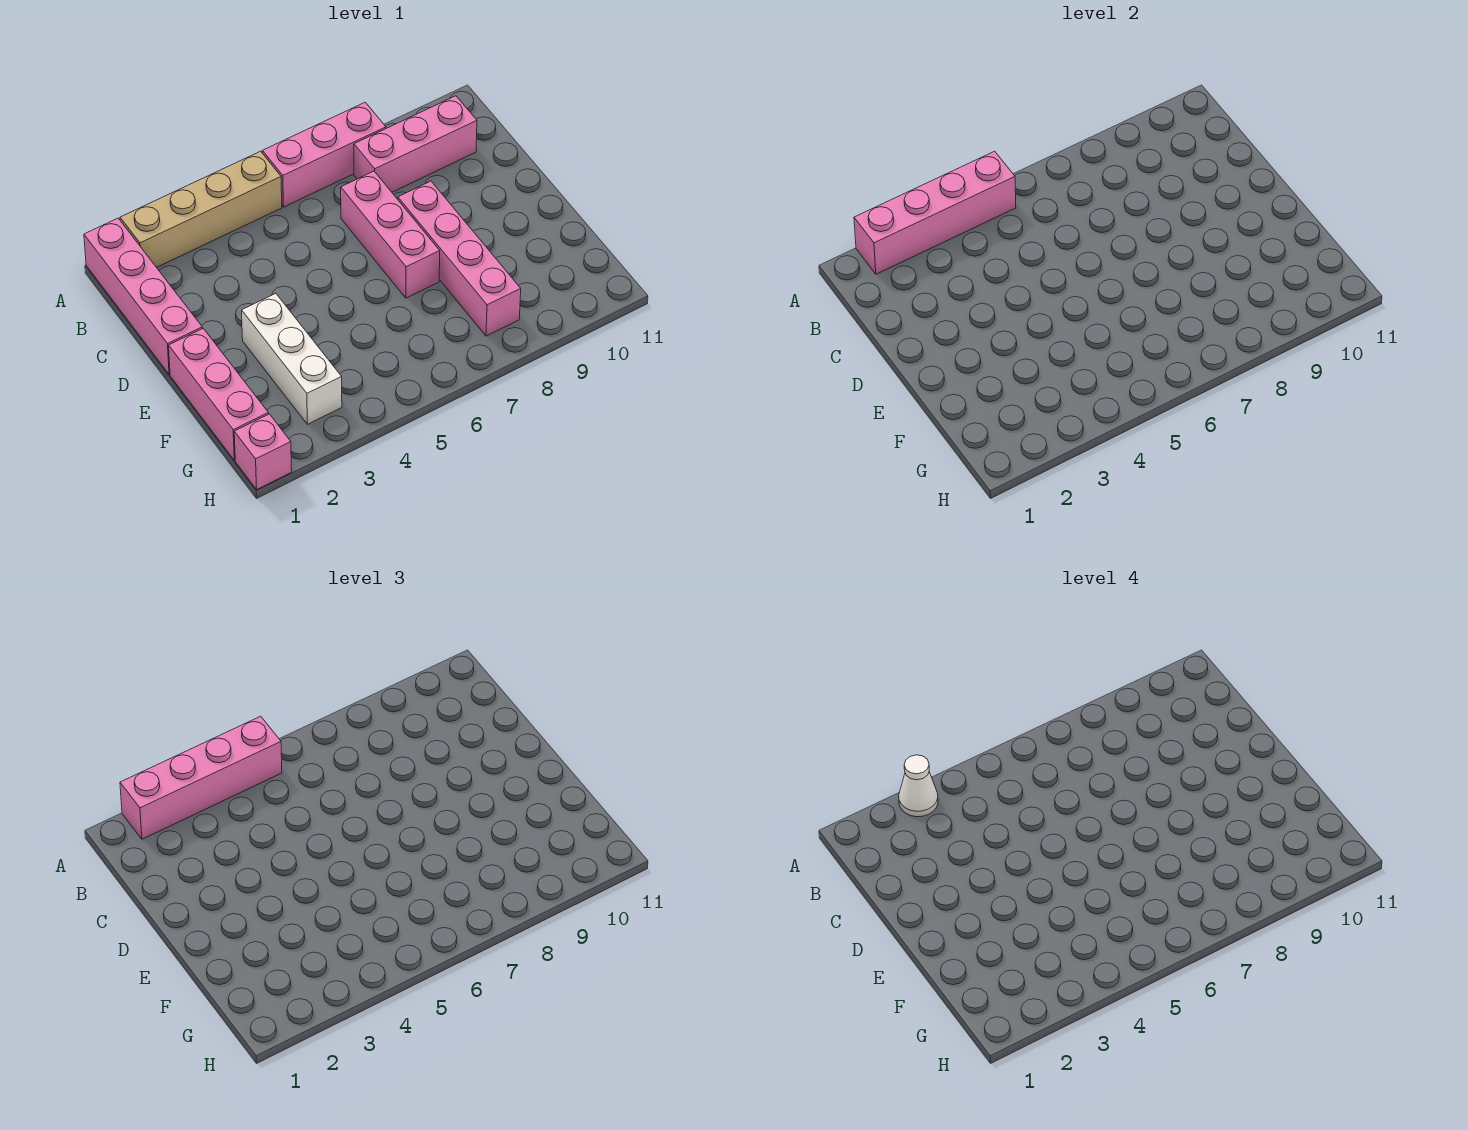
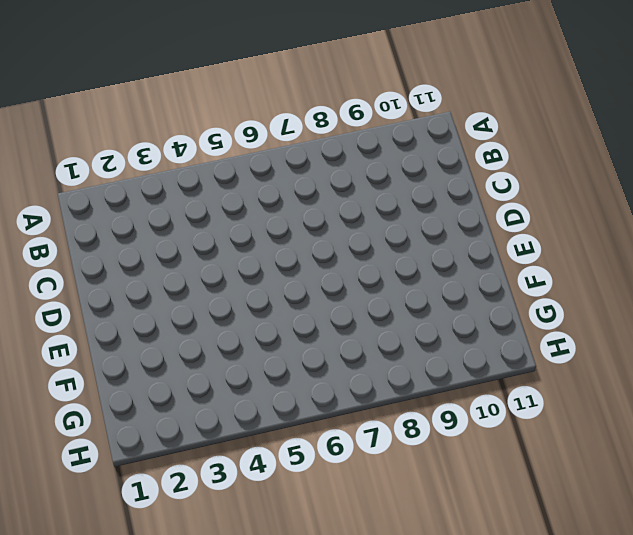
none -> pink brick A1:D1 level 1
none -> tan brick A2:A5 level 1
none -> pink brick A6:A8 level 1

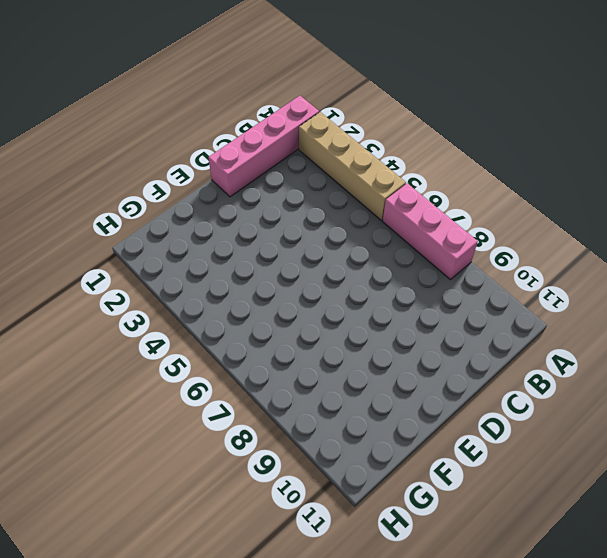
none -> pink brick B8:B10 level 1
none -> pink brick C7:E7 level 1
none -> pink brick D8:G8 level 1

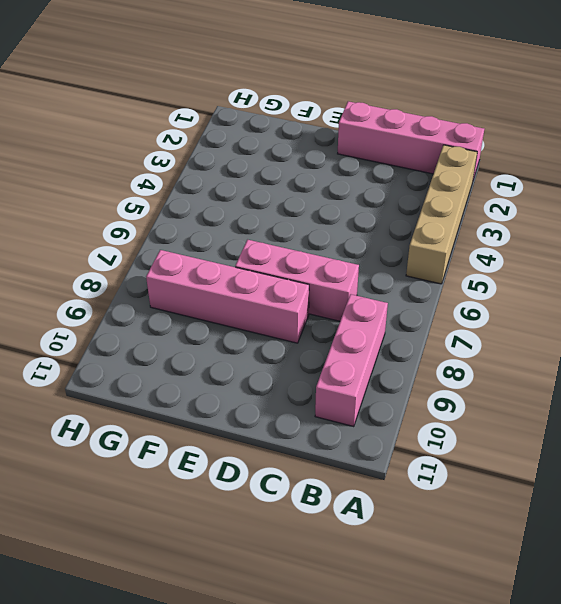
none -> pink brick A6:A8 level 1
none -> pink brick E1:G1 level 1
none -> white brick E3:G3 level 1

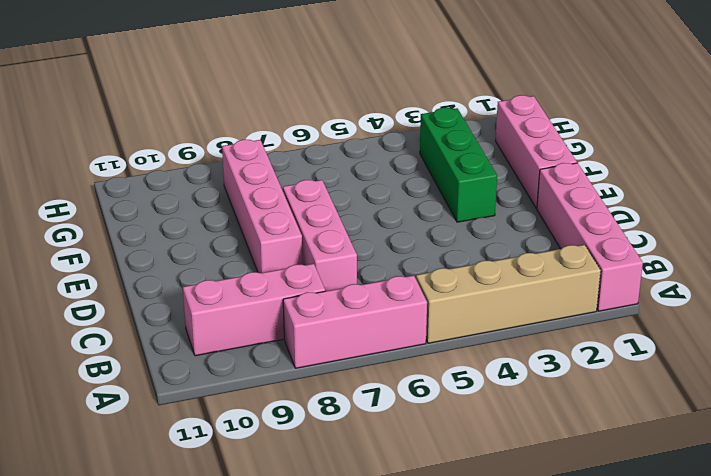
green brick E3:G3 level 1 -> white brick E3:G3 level 1
none -> pink brick H1 level 1
none -> pink brick A2:A5 level 2
none -> pink brick A2:A5 level 3

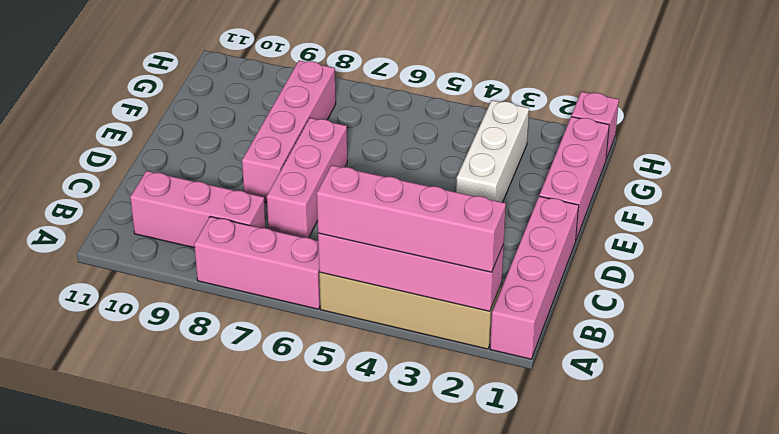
none -> white cone A3 level 4

